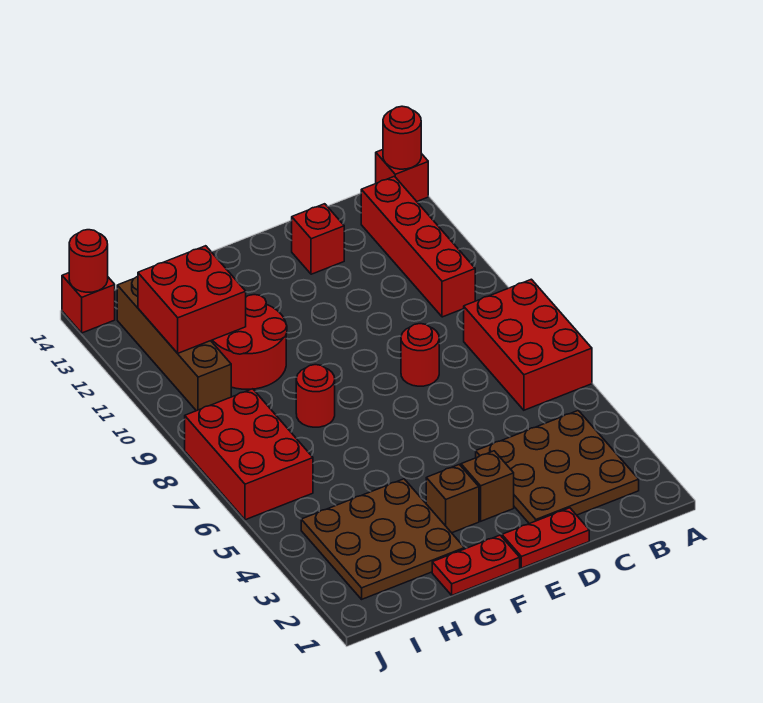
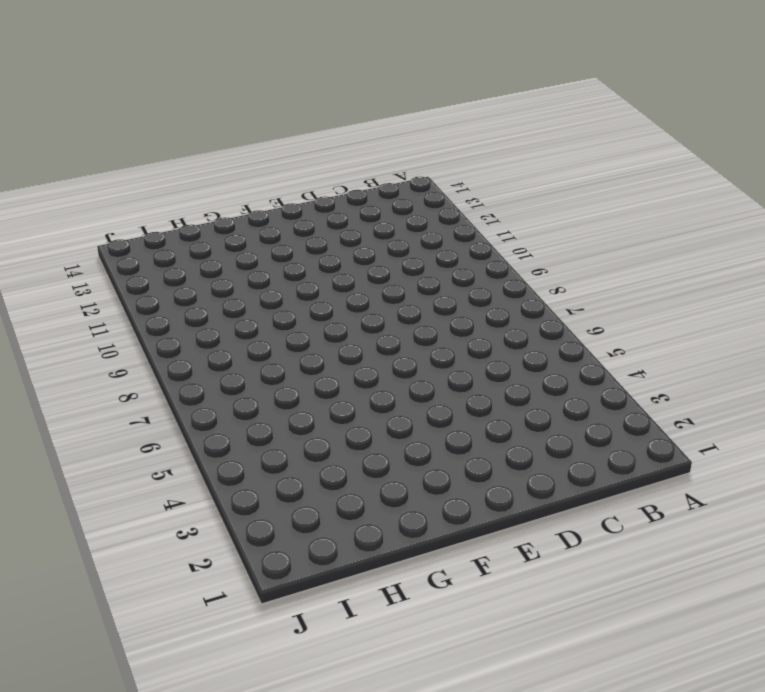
none -> red brick A6:B8 level 1
none -> red brick A14 level 1
none -> brown plate B2:D4 level 1

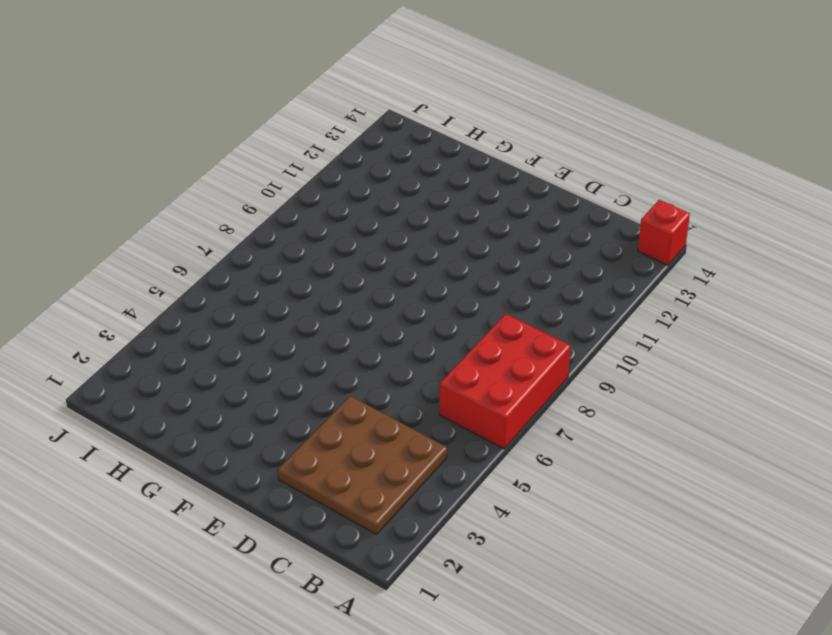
none -> red brick B10:B13 level 1
none -> red plate D1:E1 level 1
none -> red round brick D8 level 1

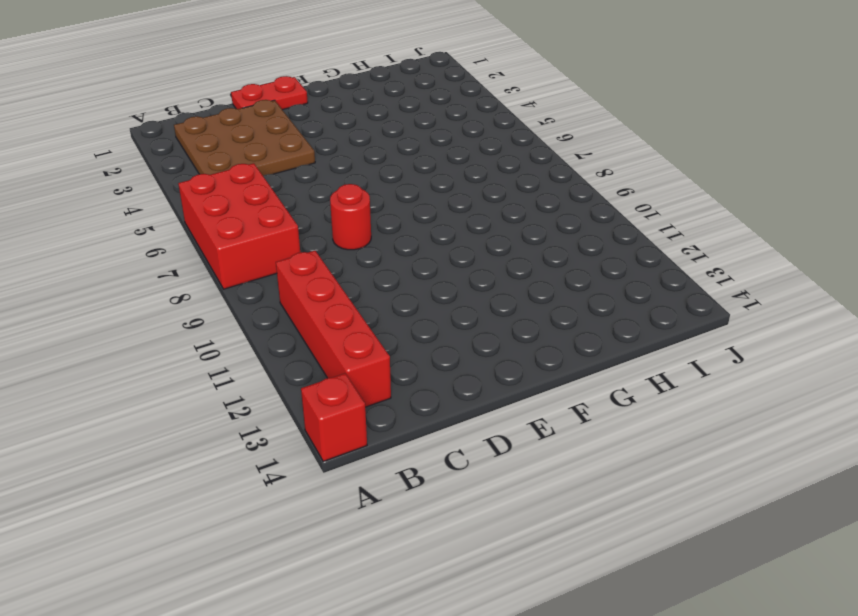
none -> red brick D13 level 1
none -> brown brick E3 level 1
none -> red plate F1:G1 level 1

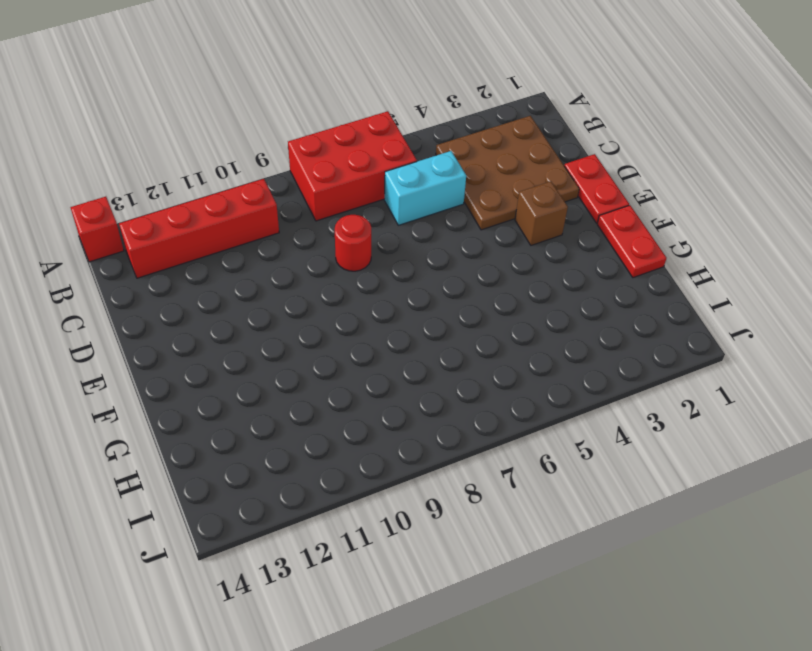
cyan brick C5:C6 level 1 -> none
none -> red brick D13 level 1
none -> brown brick F3 level 1
none -> brown plate G2:I4 level 1

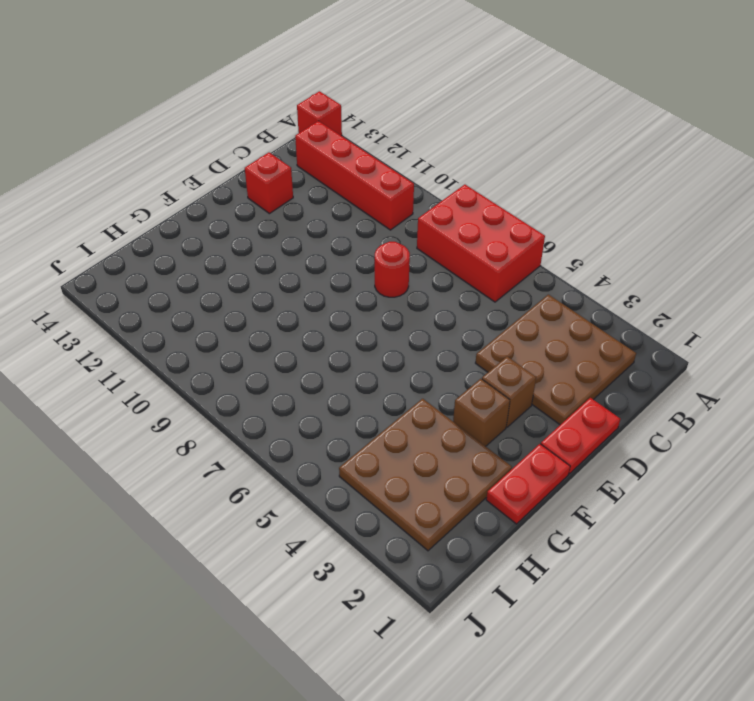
none -> red round brick G8 level 1
none -> red round brick G10:H11 level 1
none -> red brick I6:J8 level 1

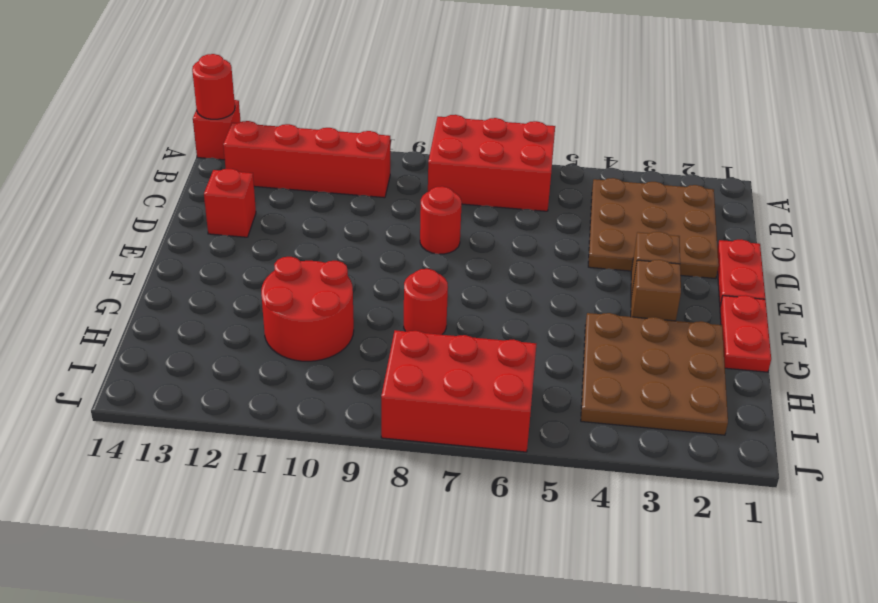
none -> brown brick I10:I13 level 1
none -> red brick J14 level 1
none -> red brick H11:I12 level 2

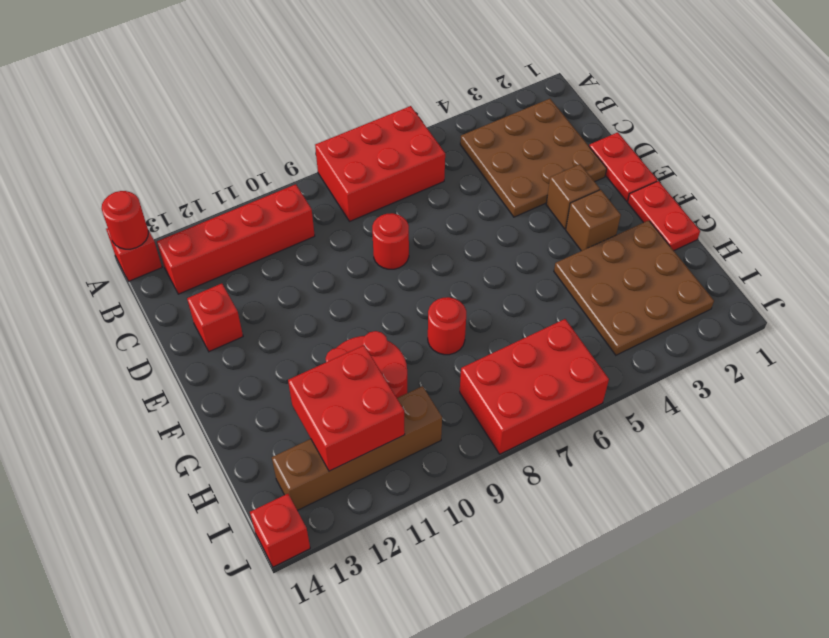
none -> red round brick J14 level 2

